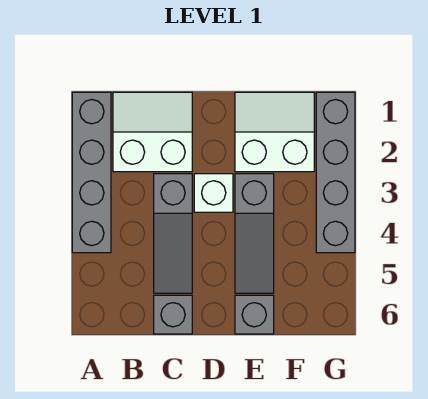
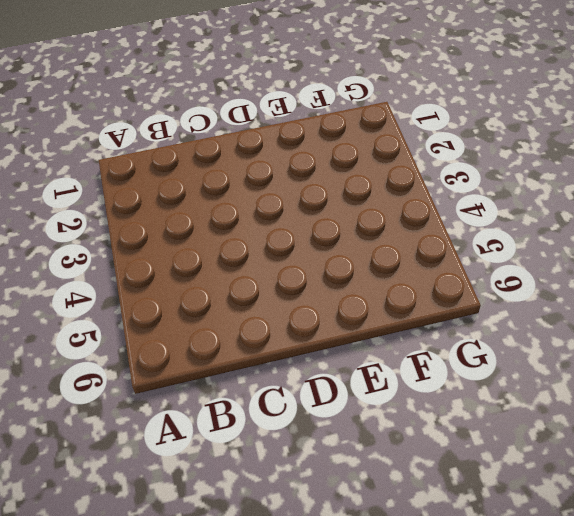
none -> grey brick A1:A4 level 1
none -> white slope B1:C2 level 1 top 2

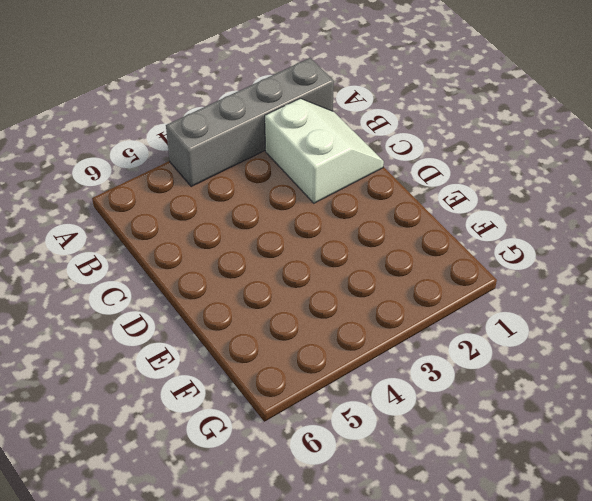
none -> grey slope C3:C5 level 1 top 3
none -> grey brick C6 level 1

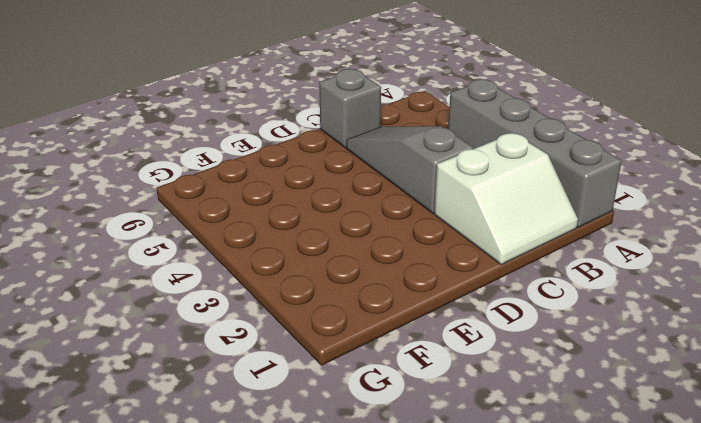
none -> white brick D3 level 1
none -> white slope E1:F2 level 1 top 2

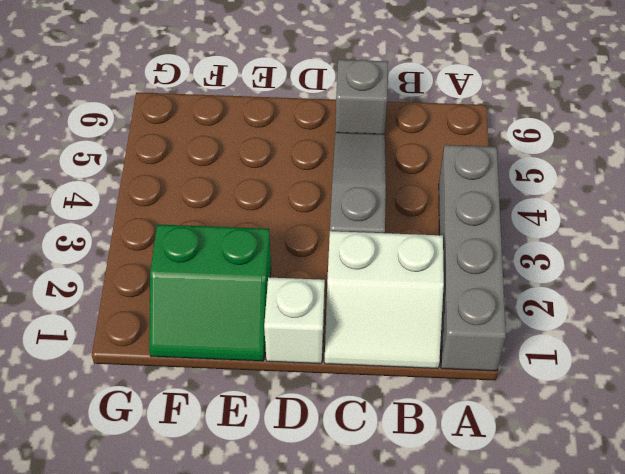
white brick D1 level 1 -> white brick D3 level 1
green slope E1:F2 level 1 top 2 -> white slope E1:F2 level 1 top 2
none -> grey slope E3:E5 level 1 top 3
none -> grey brick E6 level 1

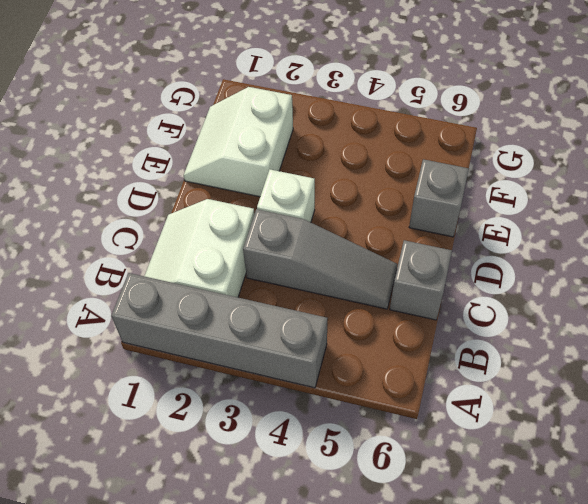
none -> grey slope E3:E5 level 1 top 3
none -> grey brick G1:G4 level 1

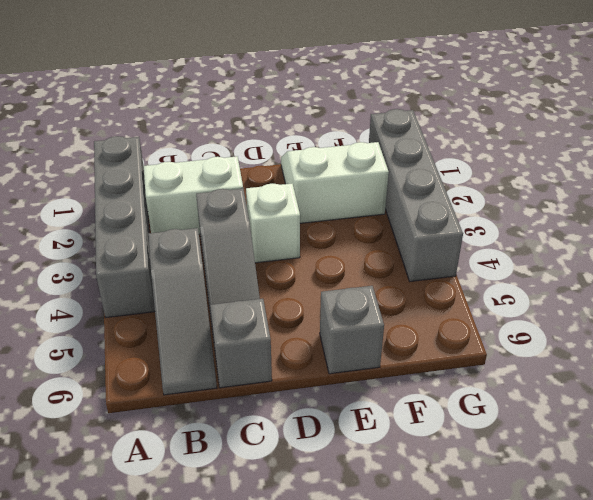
grey slope B4:B6 level 1 top 4 -> grey slope E3:E5 level 1 top 3

